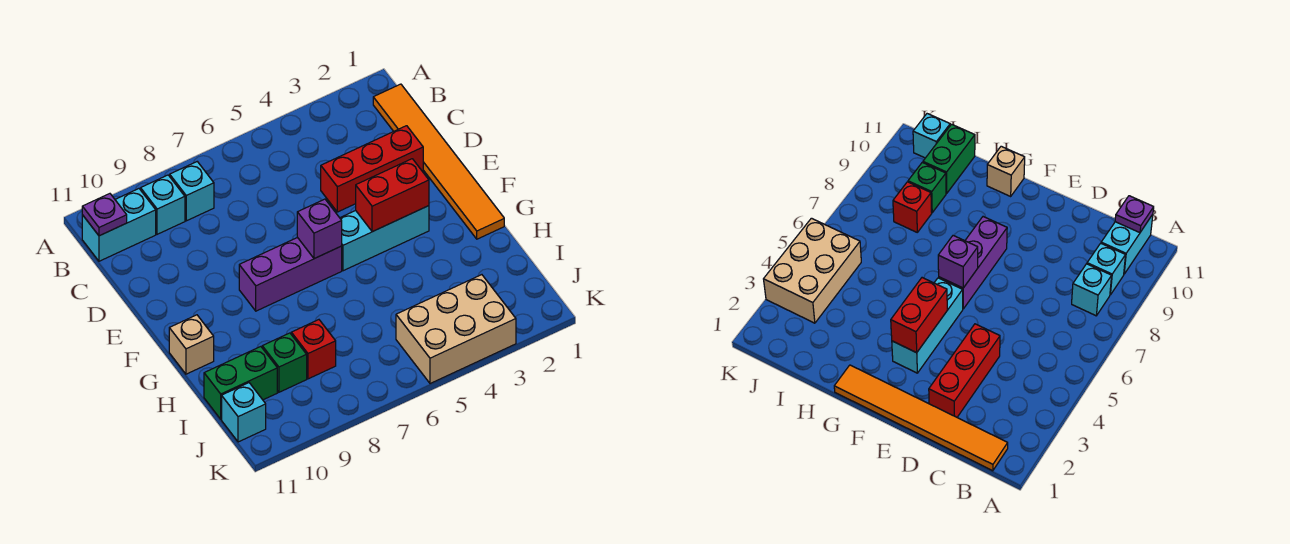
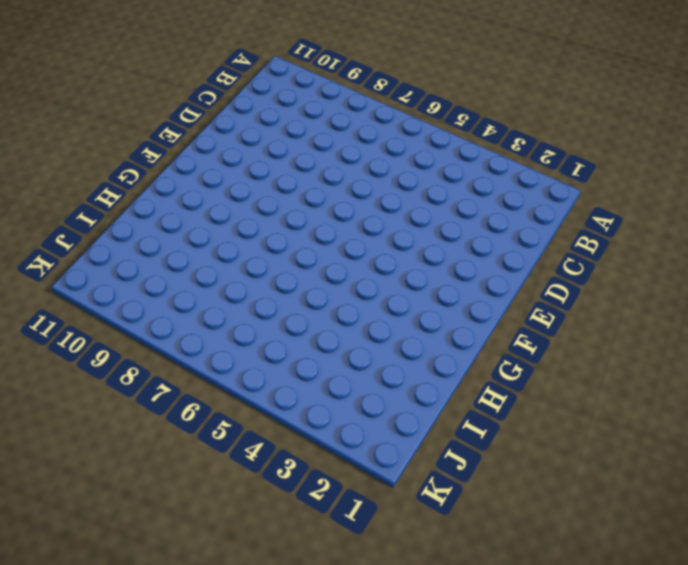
none -> orange tile B1:G1 level 1
none -> cyan brick B8 level 1
none -> cyan brick B9 level 1

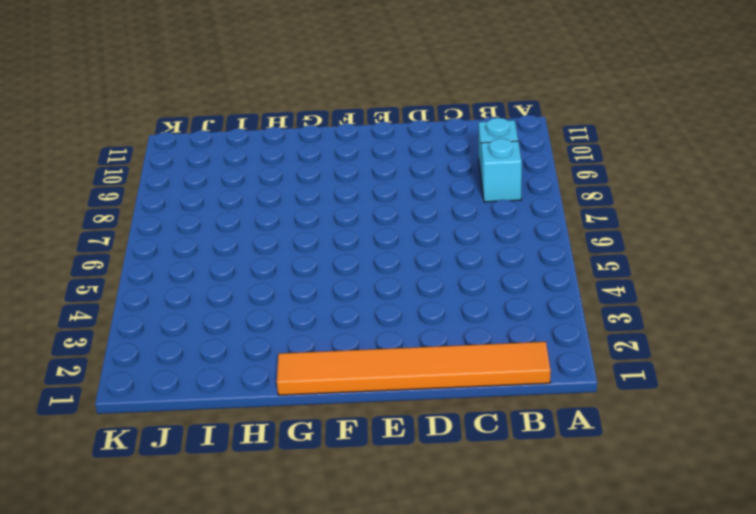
none -> cyan brick B10:B11 level 1
none -> red brick D2:D4 level 1
none -> cyan brick F3:F5 level 1

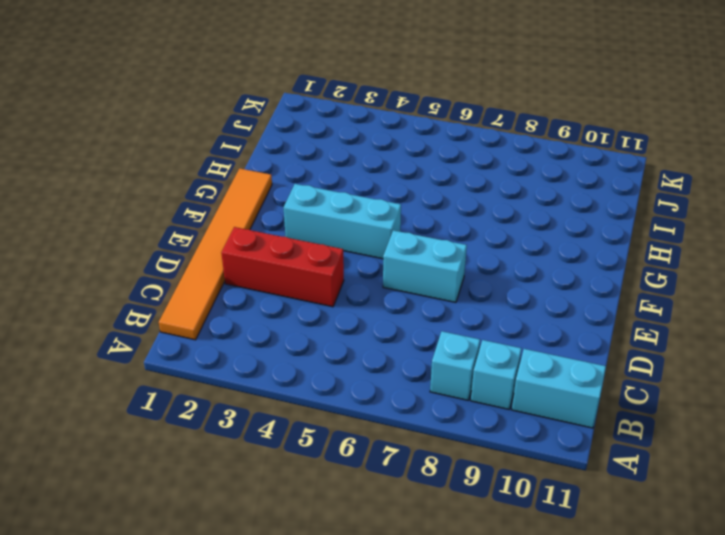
cyan brick E6:E7 level 1 -> none
none -> purple brick F6:F8 level 1
none -> tan brick G11 level 1
none -> red brick I8 level 1

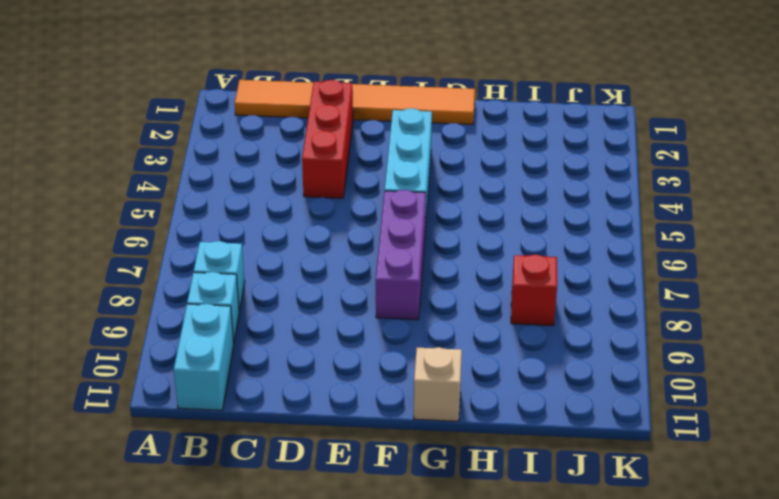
none -> green brick I9 level 1
none -> green brick I10:I11 level 1
none -> tan brick J3:K5 level 1

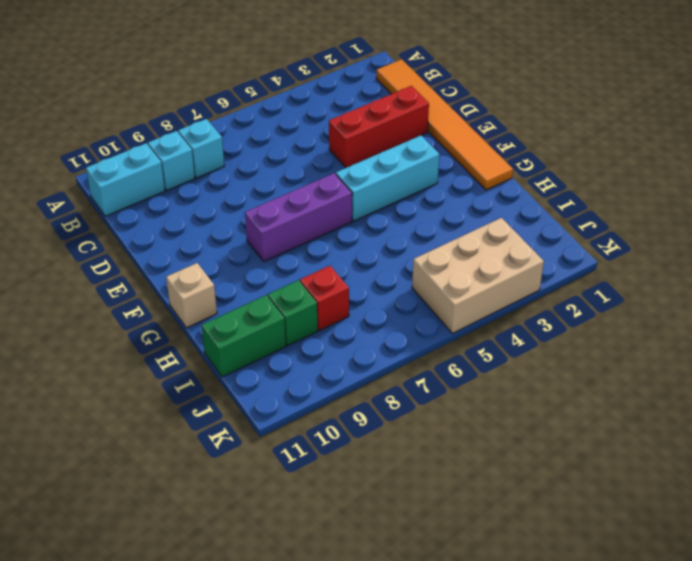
none -> cyan brick J11 level 1
none -> purple plate B11 level 2
none -> red brick F3:F4 level 2

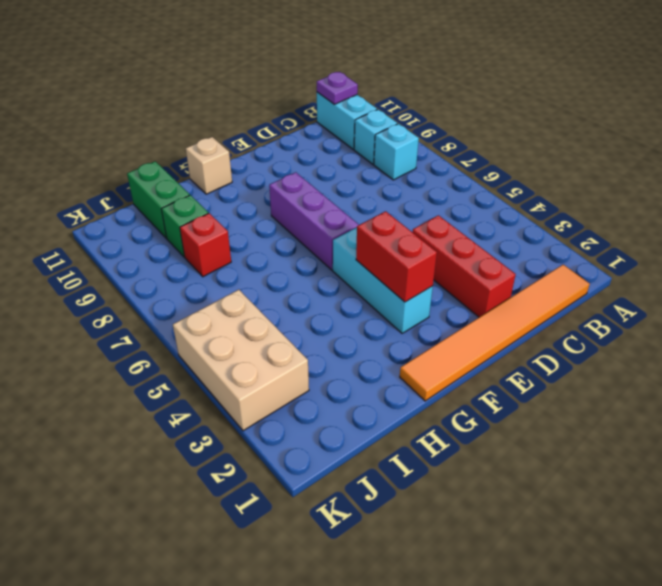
none -> cyan brick J11 level 1
none -> purple brick F6 level 2

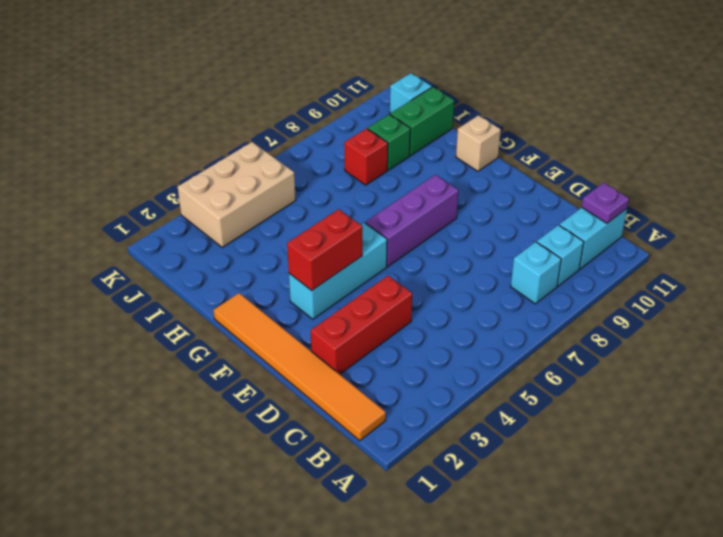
none -> purple brick F6 level 2

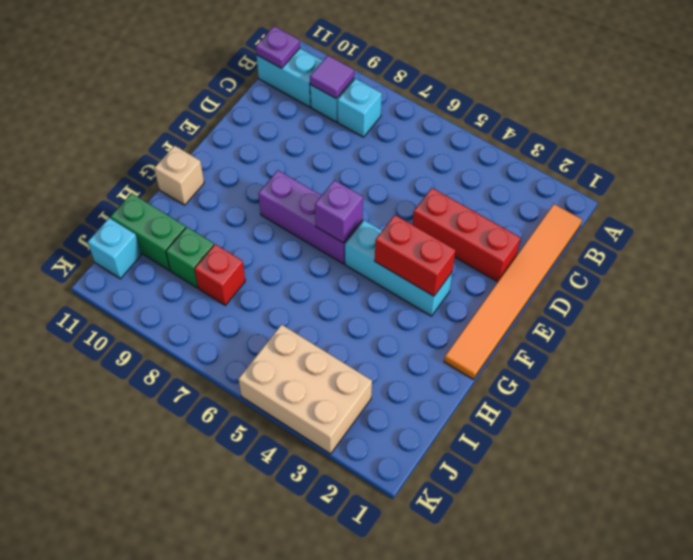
purple tile B9 level 2 -> none

